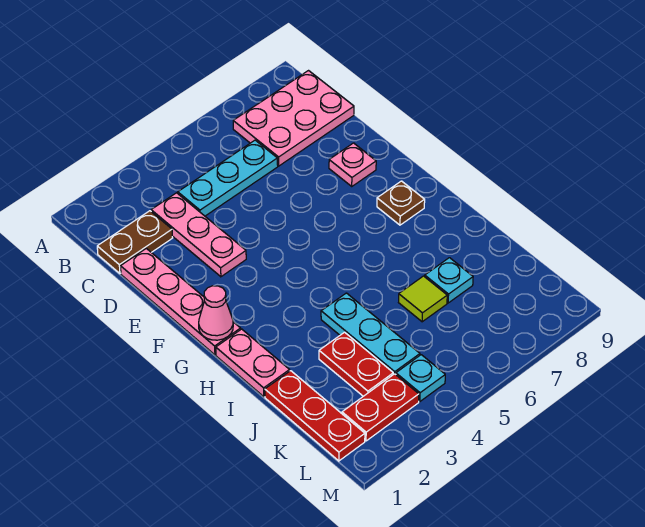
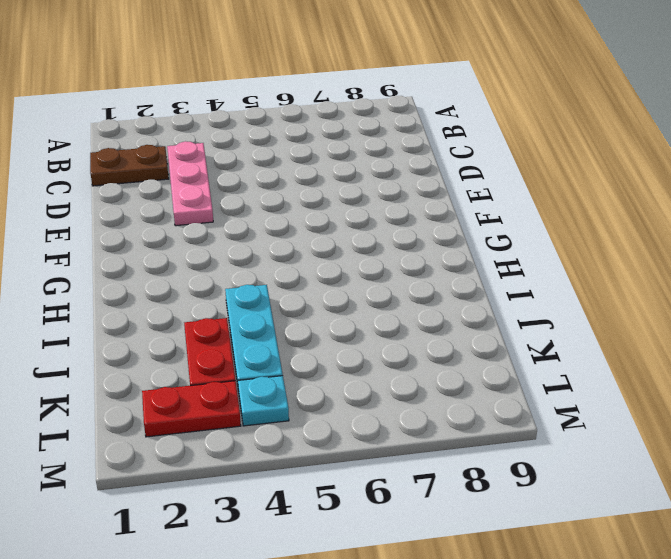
none -> pink plate B7:C9 level 1
none -> cyan plate C4:C6 level 1
none -> pink plate D1:G1 level 1

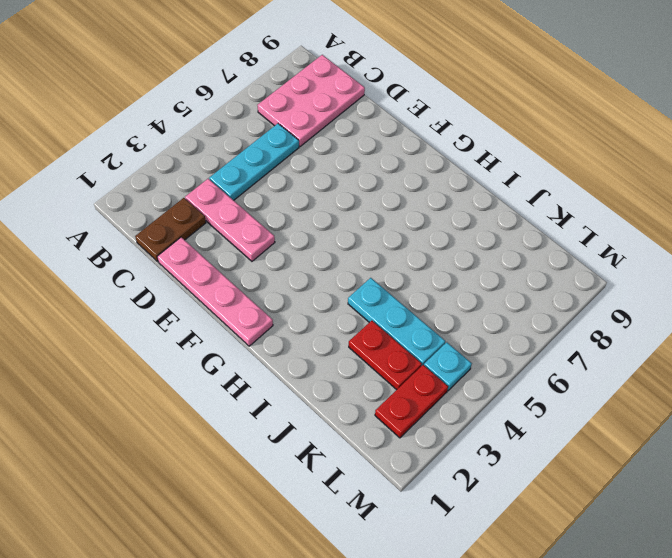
none -> pink plate E8 level 1
none -> brown plate G8 level 1
none -> pink plate H1:I1 level 1

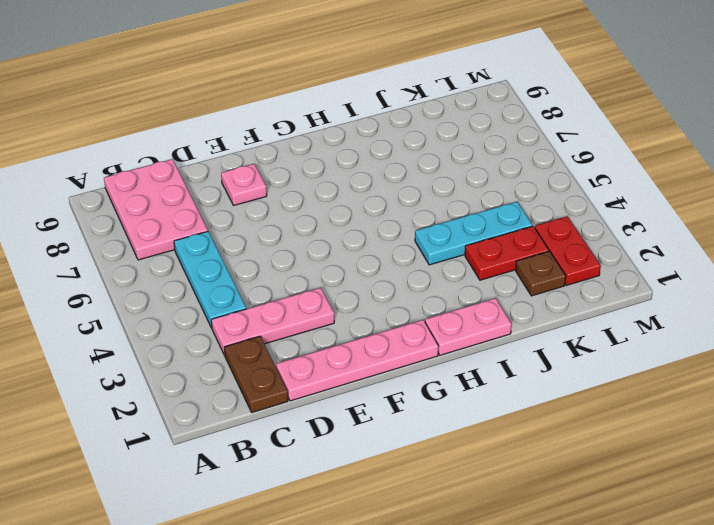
brown plate K2 level 1 -> brown plate G8 level 1
none -> red plate J1:L1 level 1
none -> lime tile J6 level 1
none -> cyan plate J7 level 1

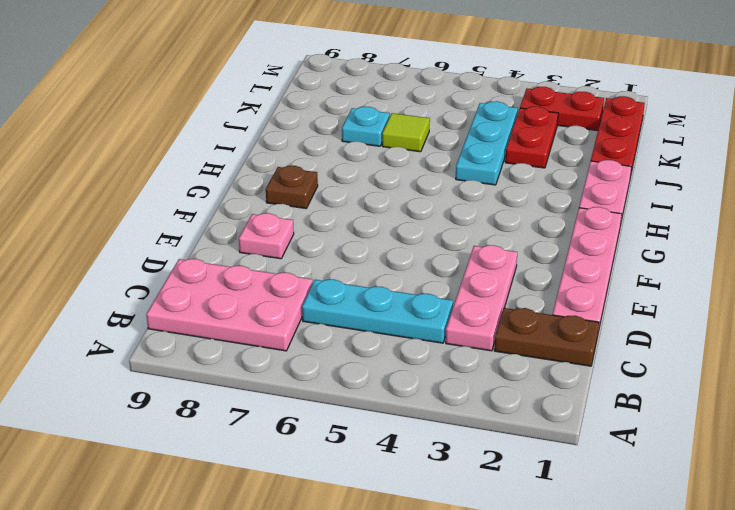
none -> cyan plate L4 level 1
none -> pink cone G1 level 2

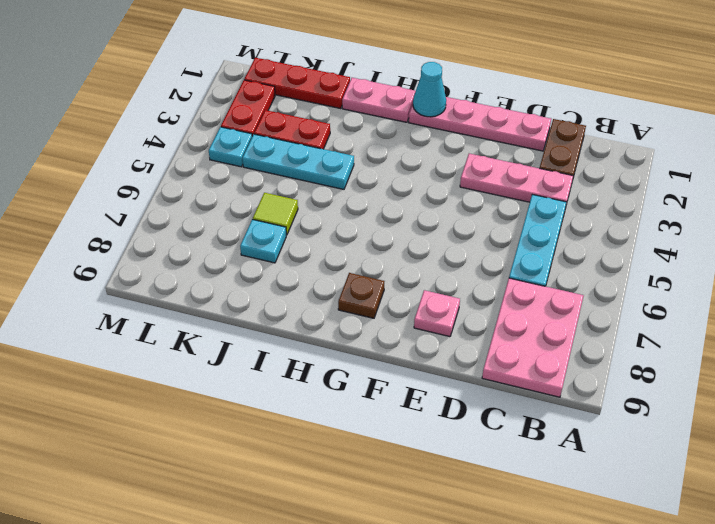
cyan cone G1 level 2 -> pink cone G1 level 2

